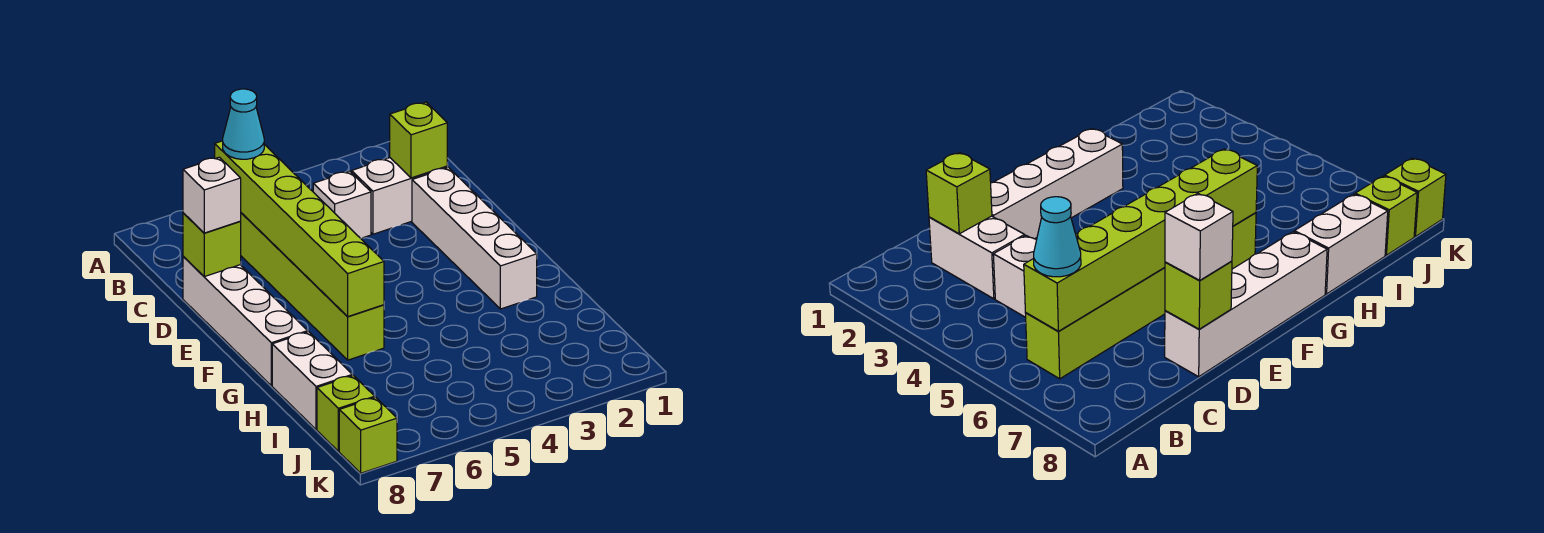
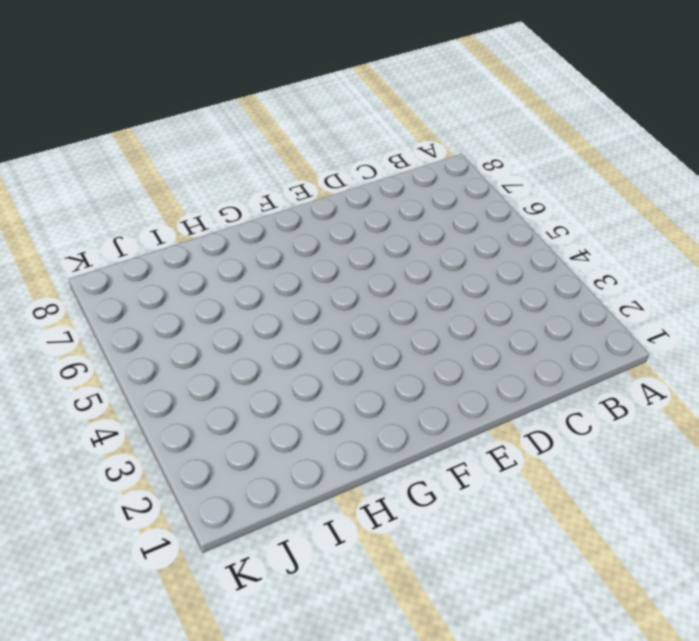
none -> lime brick B6:G6 level 1
none -> white brick C2:C3 level 1
none -> white brick C4 level 1

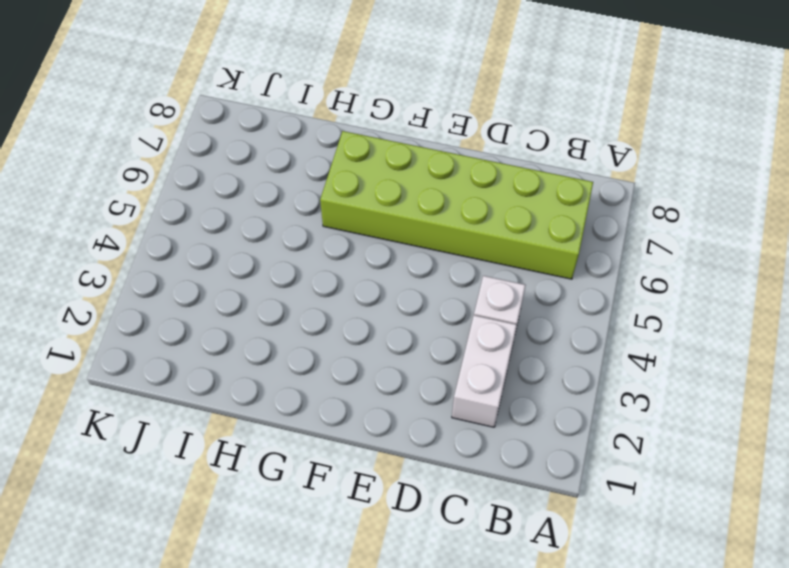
lime brick B6:G7 level 1 -> lime brick B6:G6 level 1
none -> white brick D2:G2 level 1
none -> white brick D8:G8 level 1
none -> white brick H8:I8 level 1

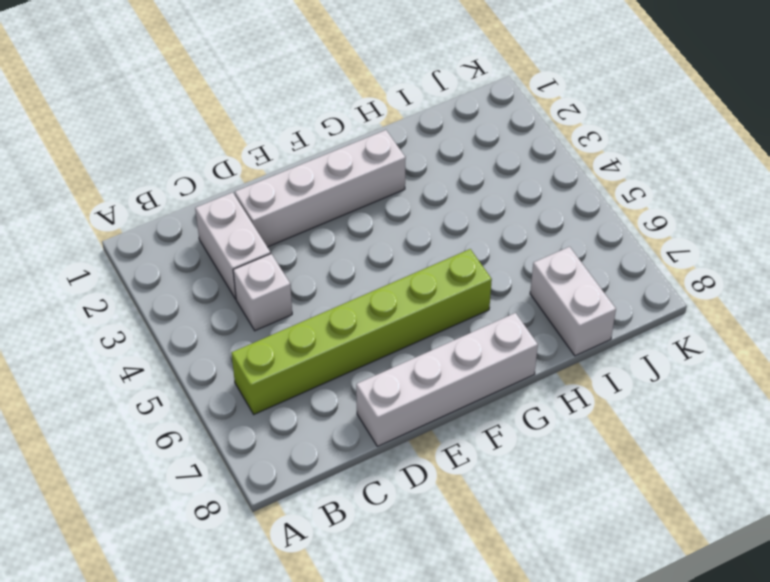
white brick I7:I8 level 1 -> white brick H8:I8 level 1
none -> lime brick J8 level 1
none -> lime brick K8 level 1
none -> lime brick B6:G6 level 2

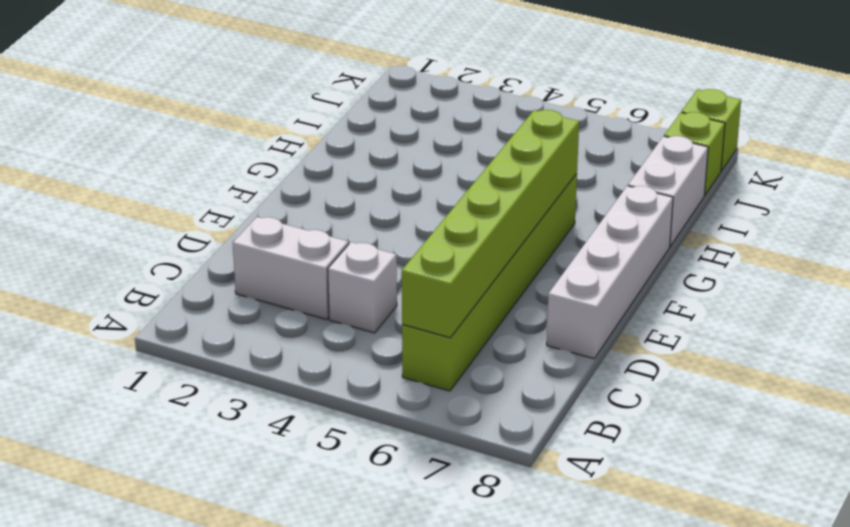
none -> white brick D2:G2 level 1
none -> lime brick C2 level 2
none -> lime brick D8 level 2

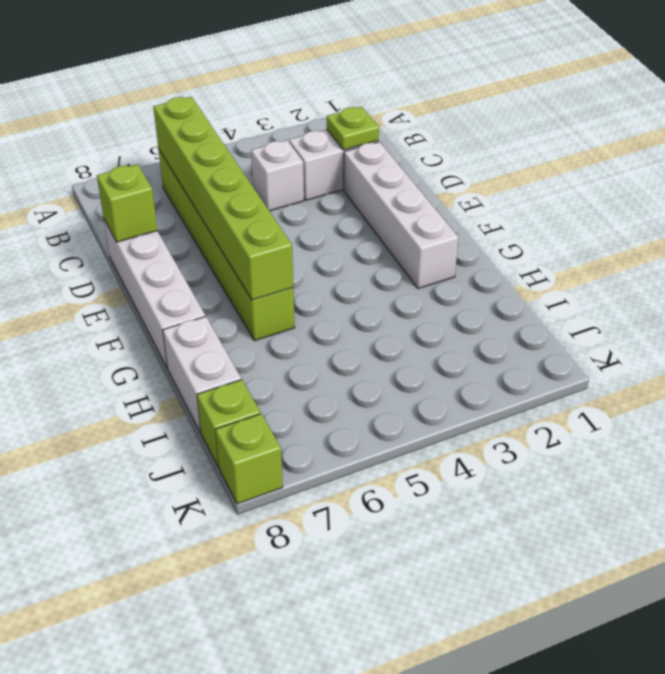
lime plate C2 level 2 -> lime brick C2 level 2
none -> cyan cone B6 level 3
none -> white brick D8 level 3

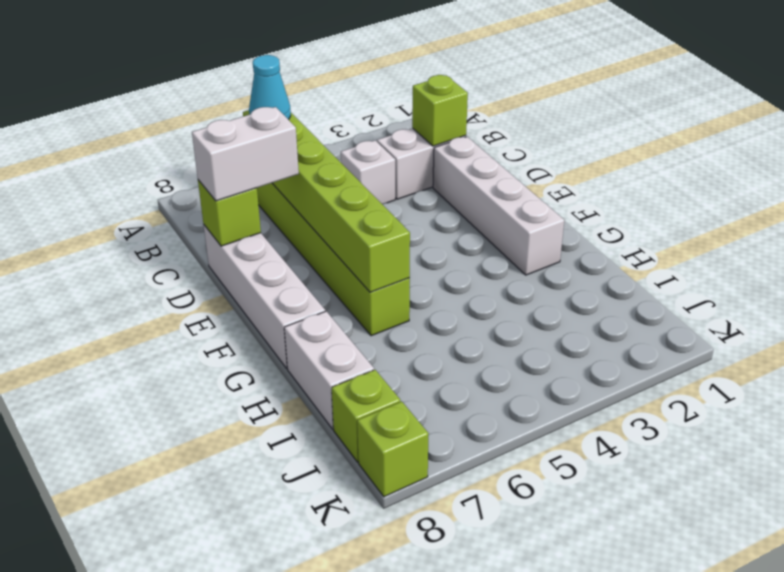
white brick D7:D8 level 3 -> white brick D8 level 3

